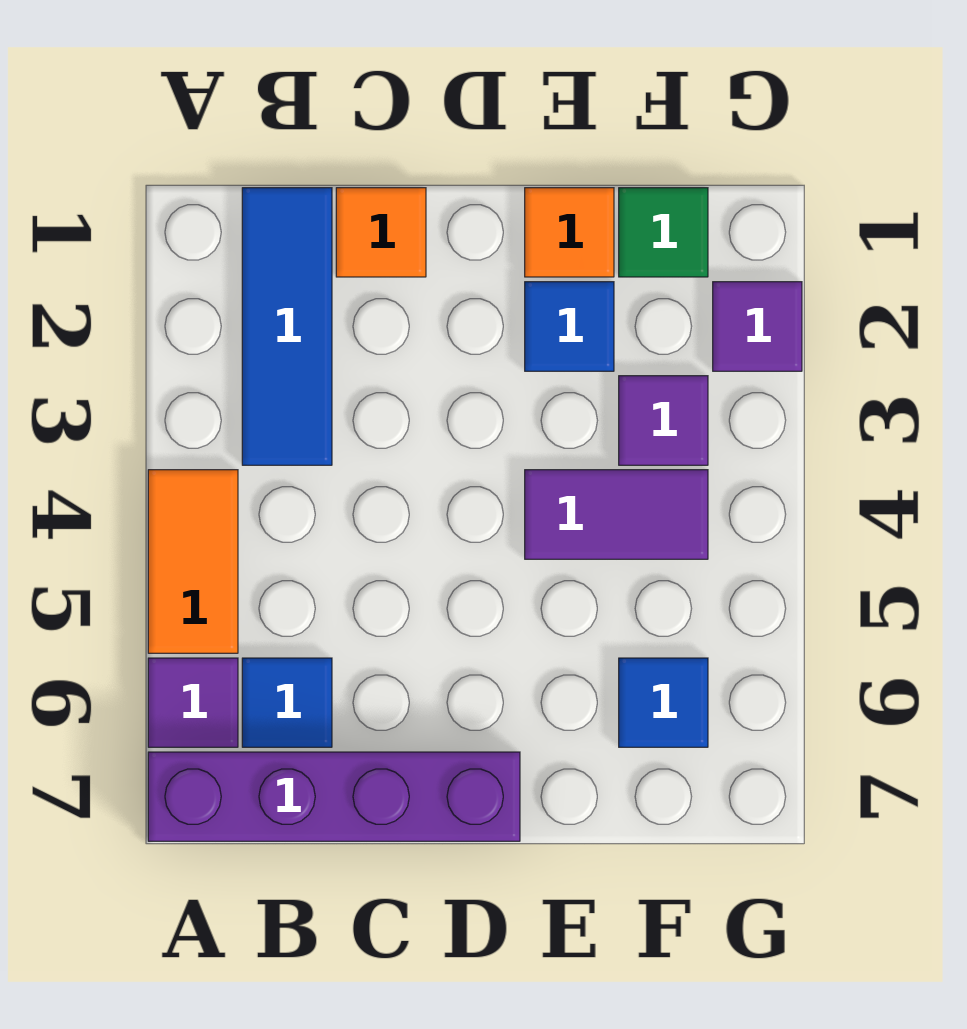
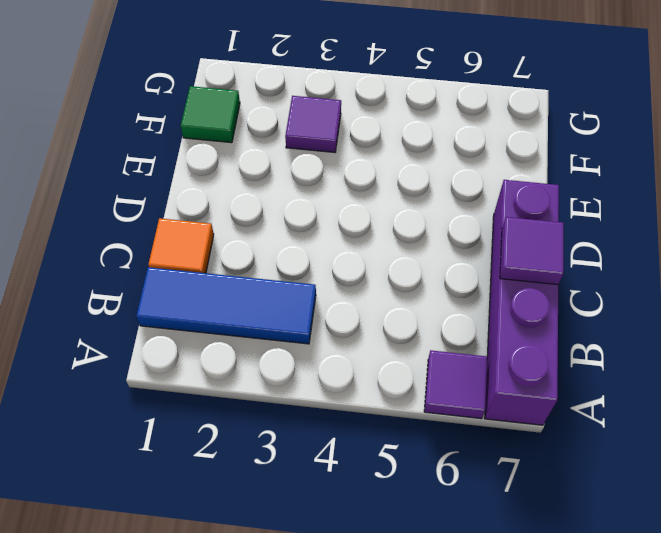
purple tile C7 level 2 -> purple tile G2 level 1
none -> orange tile A4:A5 level 1
none -> blue tile B6 level 1
none -> orange tile E1 level 1

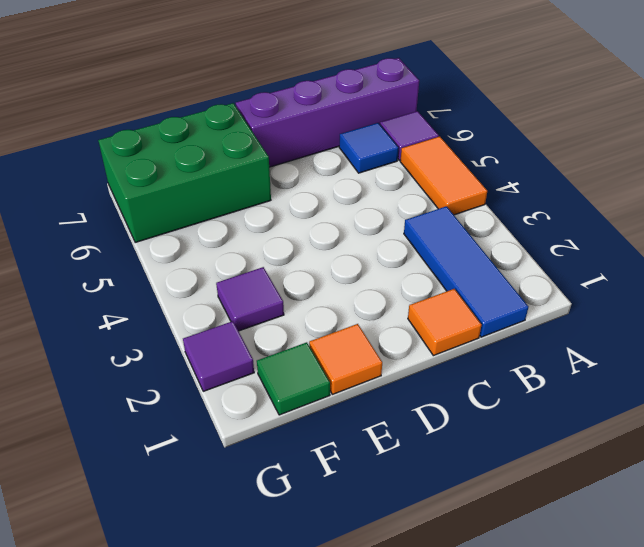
green brick E6:G7 level 1 -> blue tile F6 level 1
none -> blue tile E2 level 1
none -> purple tile E4:F4 level 1

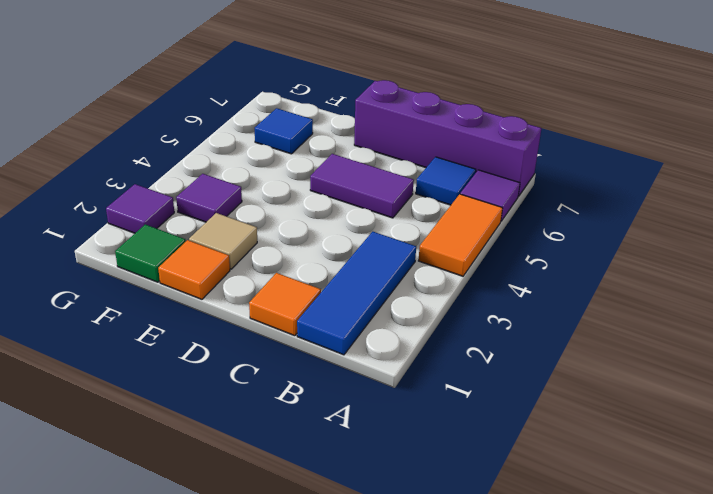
purple tile C5:D5 level 1 -> purple tile E4:F4 level 1
tan tile E2 level 1 -> blue tile E2 level 1

